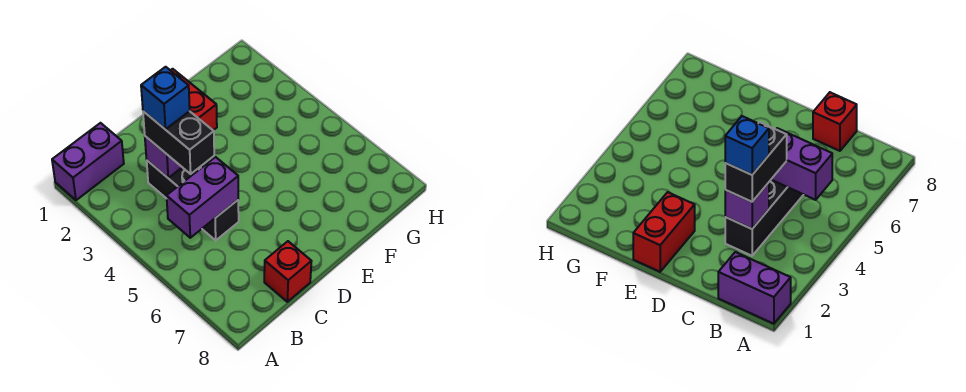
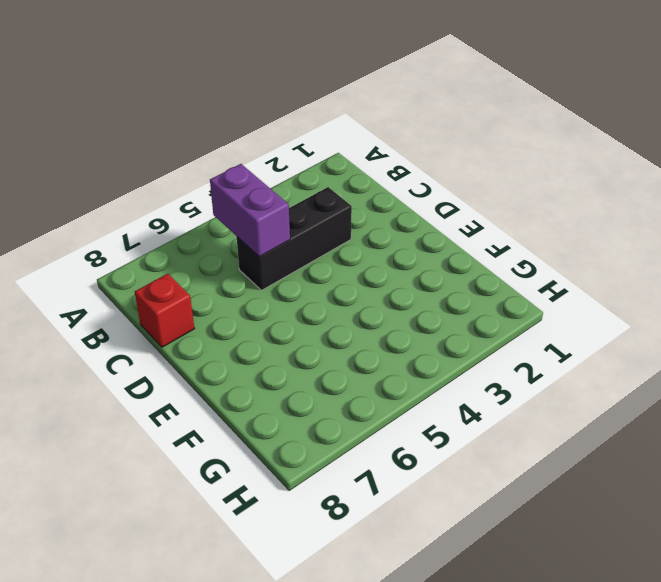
none -> purple brick A1:B1 level 1
none -> red brick E1:E2 level 1

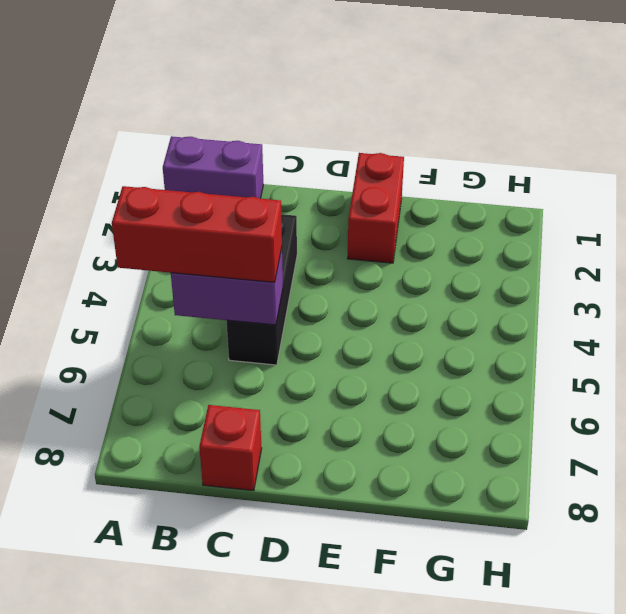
red brick A5:C5 level 3 -> none
none -> purple brick C3 level 2
none -> black brick C3:C4 level 3

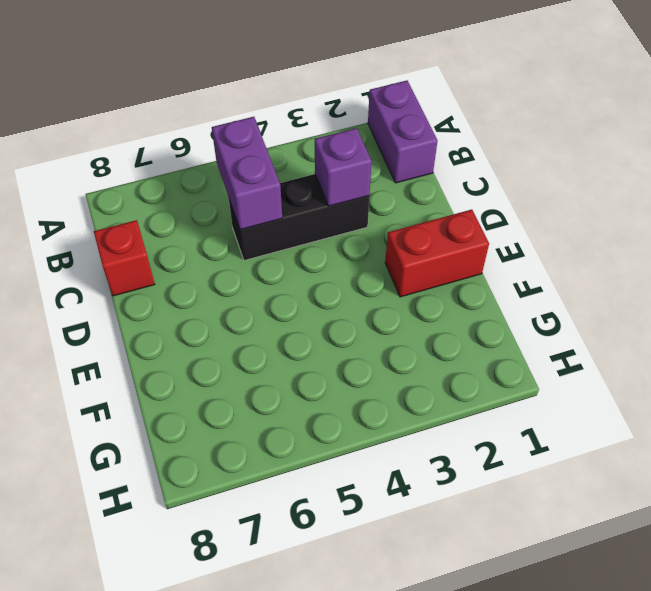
none -> black brick C3:C4 level 3
none -> blue brick C3 level 4

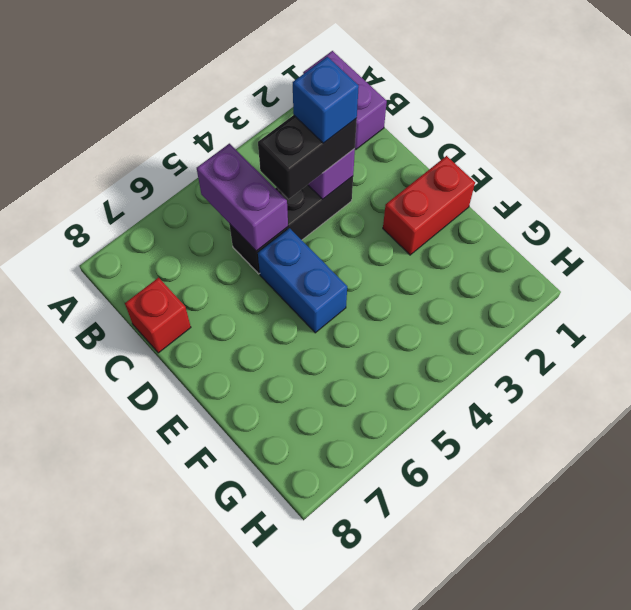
blue brick D5:E5 level 1 -> none

